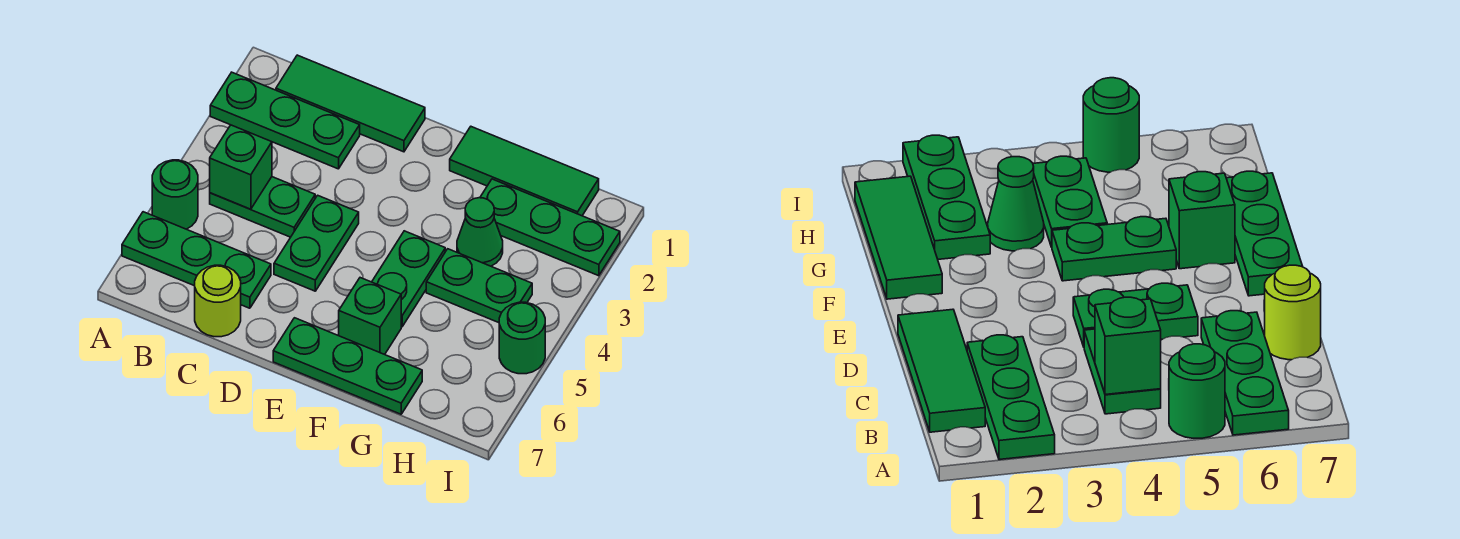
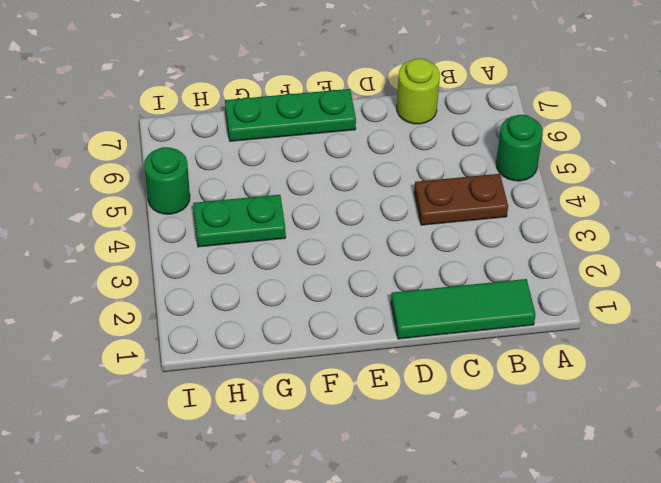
brown plate B4:C4 level 1 -> green plate B4:C4 level 1
none -> green plate A2:C2 level 1
none -> green plate A6:C6 level 1
none -> green plate D4:D5 level 1

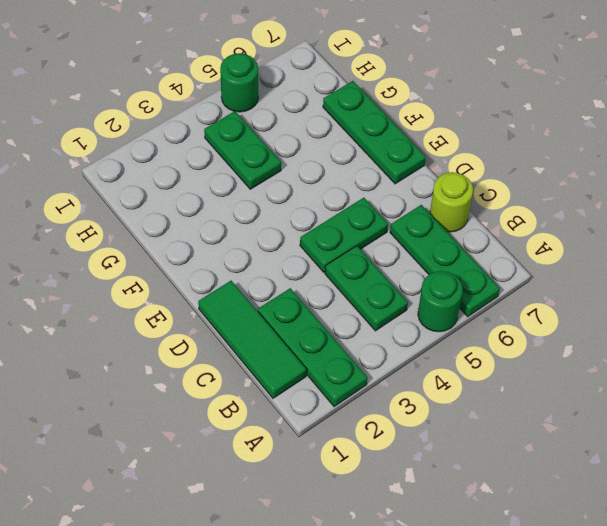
none -> green tile F1:H1 level 1
none -> green plate F4:F5 level 1
none -> green brick F6 level 1

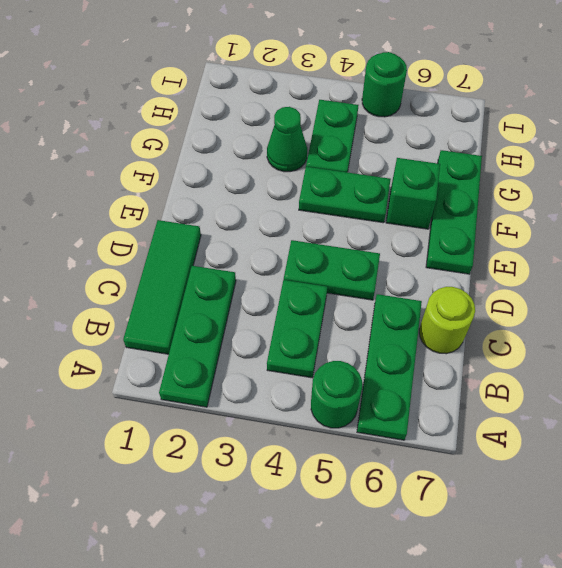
none -> green tile F1:H1 level 1
none -> green plate G2:I2 level 1
none -> green brick B4 level 2

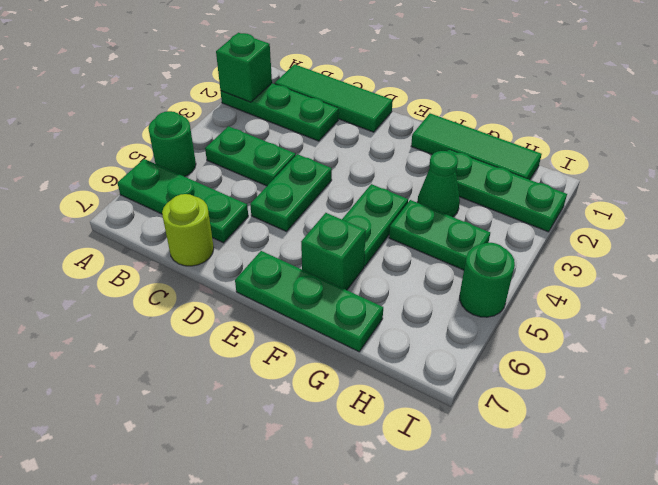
green brick A2 level 2 -> green brick B4 level 2

